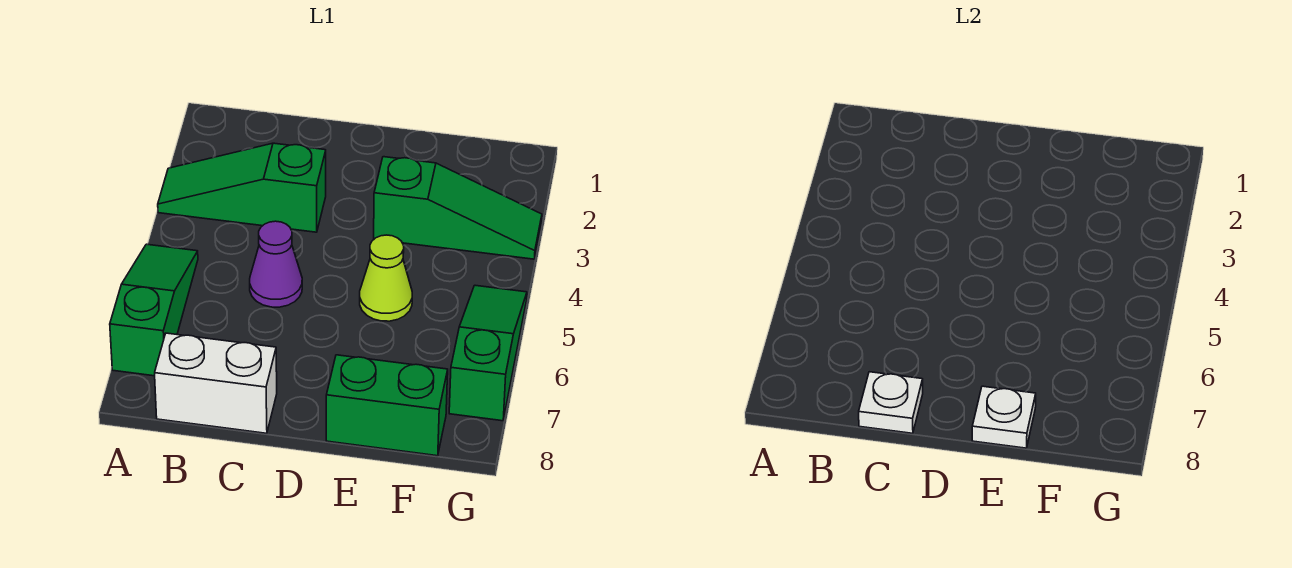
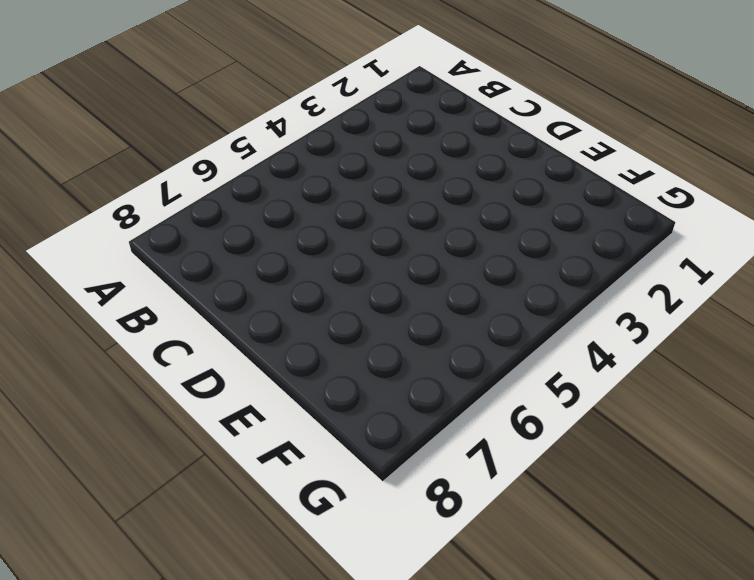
none -> green slope A3:C3 level 1 top C
none -> green slope A5:A7 level 1 top 7

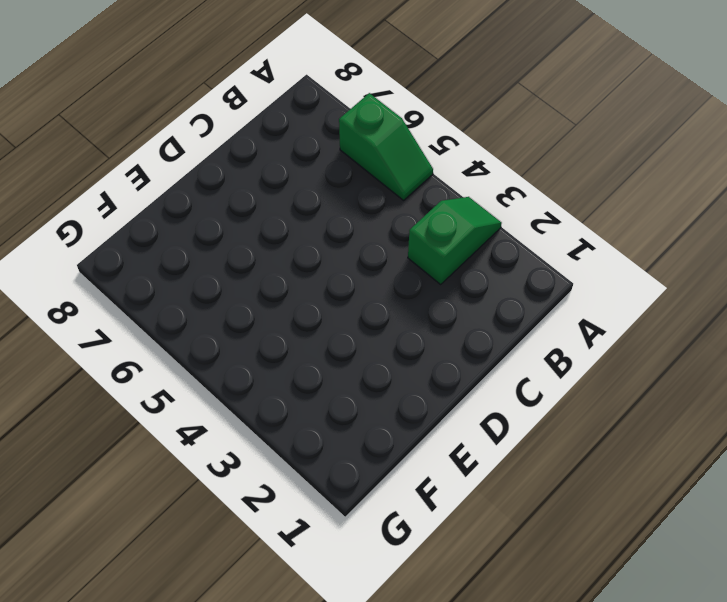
green slope A3:B3 level 1 top B -> green slope A3:C3 level 1 top C
green slope A5:A6 level 1 top 6 -> green slope A5:A7 level 1 top 7
none -> white brick B8:C8 level 1
none -> purple cone C5 level 1

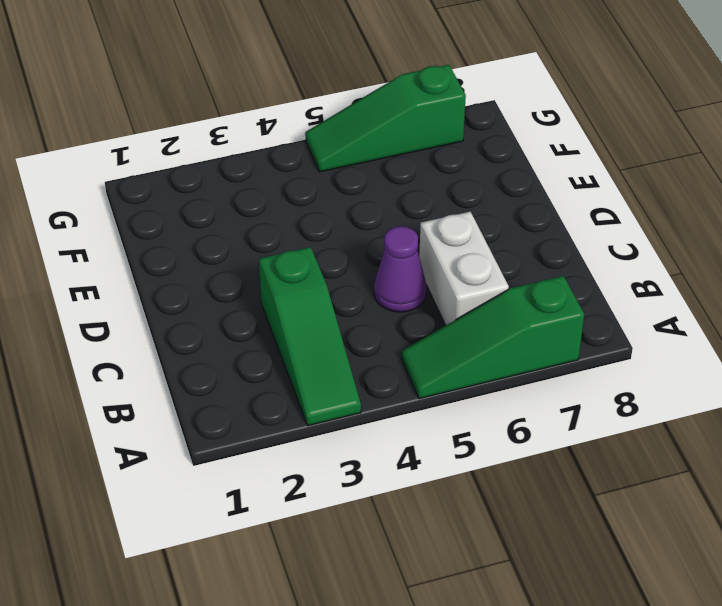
white brick B6:C6 level 1 -> white brick B8:C8 level 1
none -> green slope E3:G3 level 1 top E
none -> lime cone E5 level 1

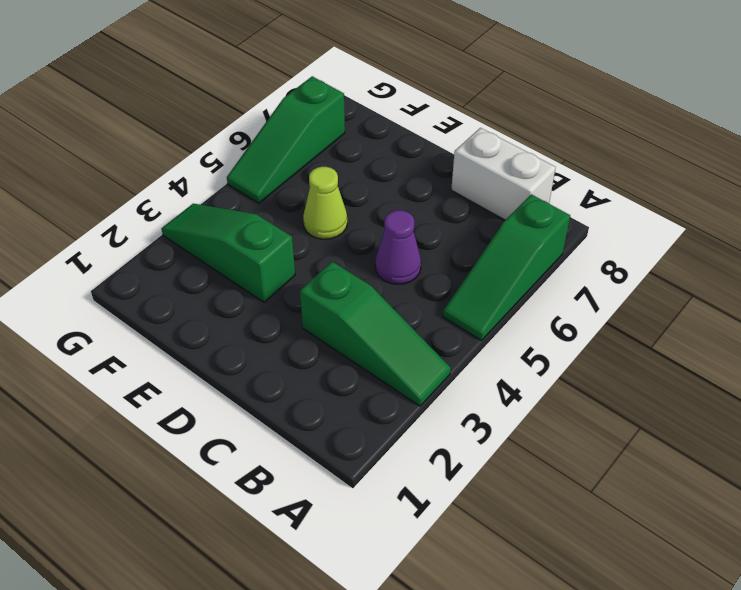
none -> green brick E8:F8 level 1
none -> white plate C8 level 2

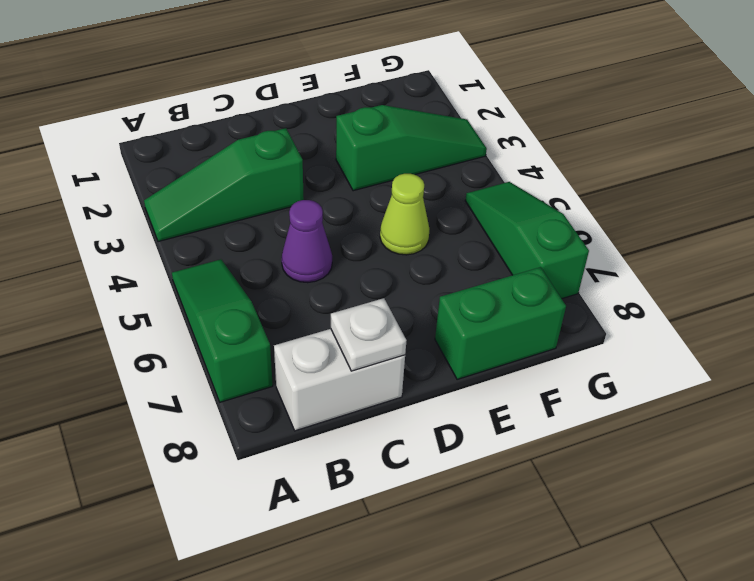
none -> white plate E8 level 2

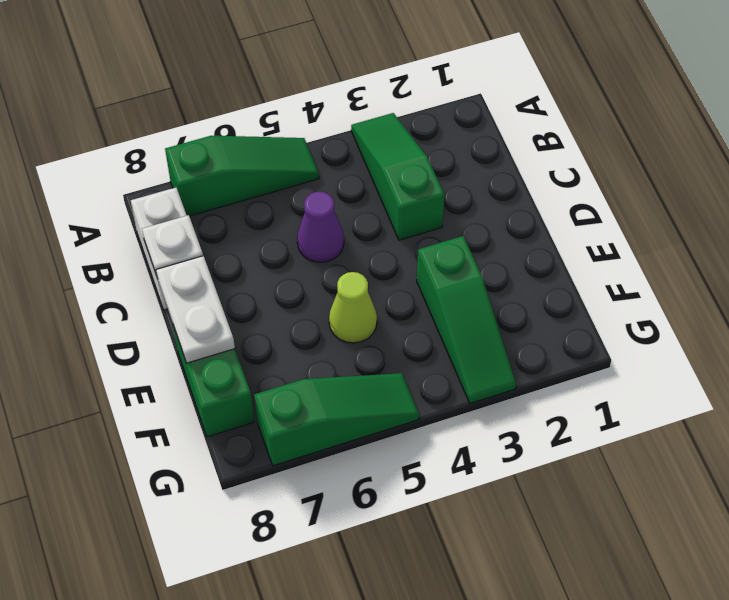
white plate D8:E8 level 2 -> white plate E8 level 2

